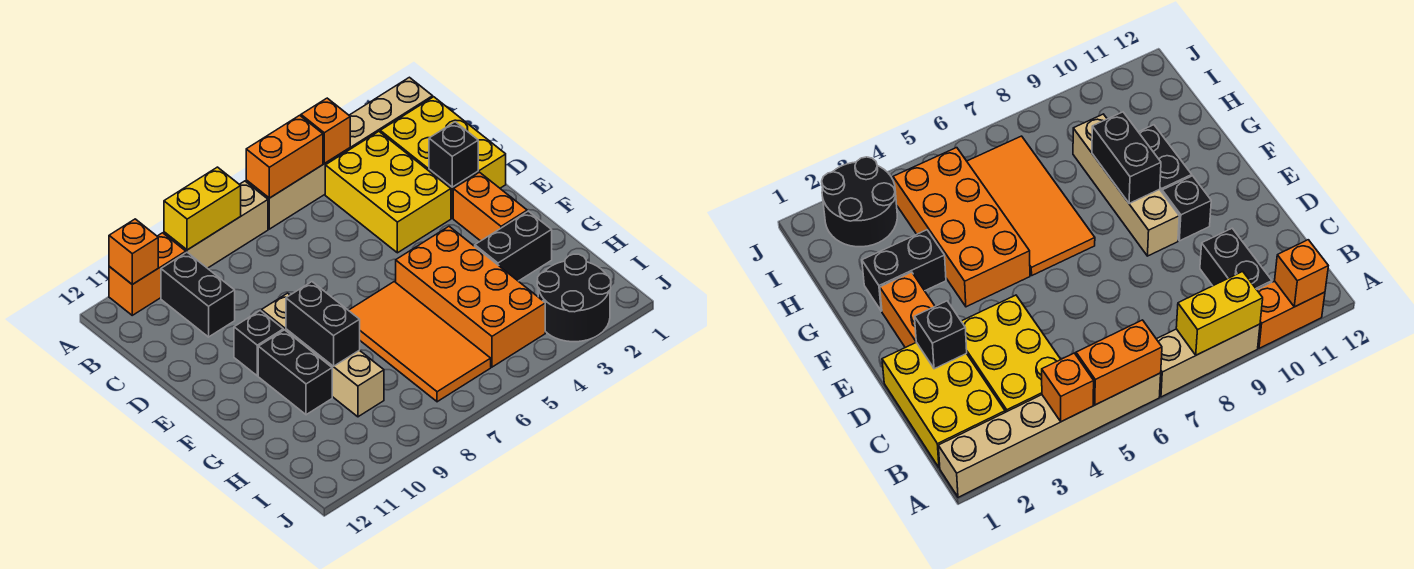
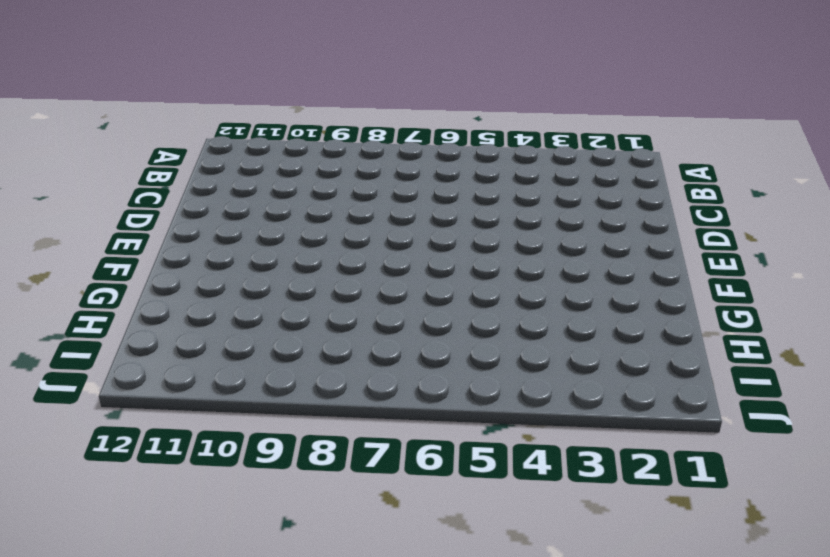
none -> tan brick A1:A6 level 1
none -> tan brick A7:A9 level 1
none -> orange brick A10:A11 level 1

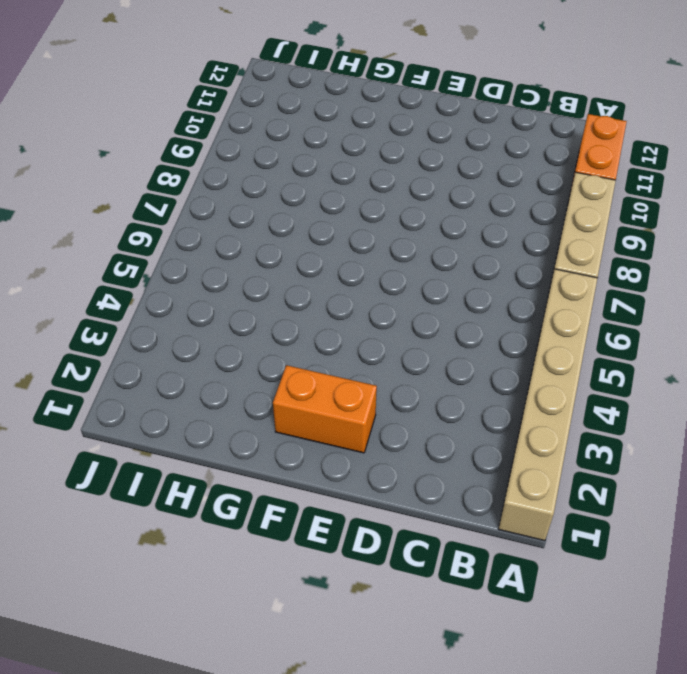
none -> yellow brick B1:D2 level 1
none -> yellow brick B3:D4 level 1
none -> black brick B10:C10 level 1

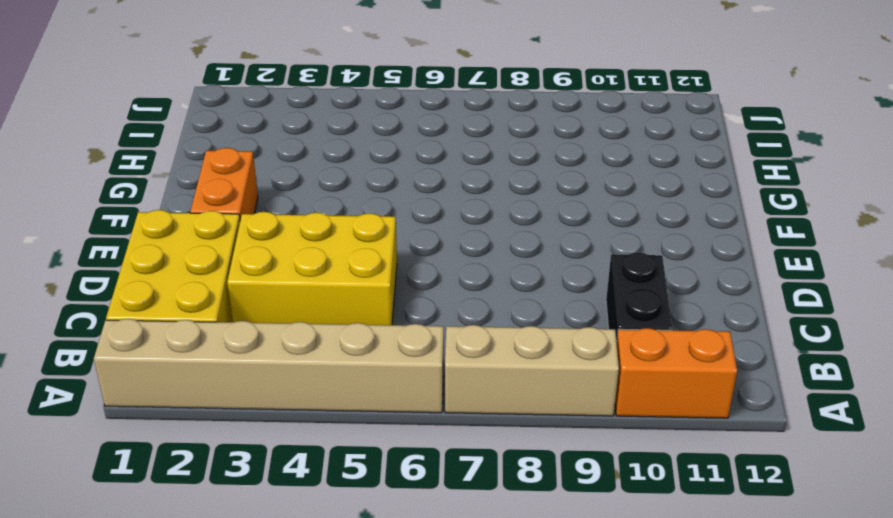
yellow brick C3:D5 level 1 -> yellow brick B3:D4 level 1
none -> tan brick E9:H9 level 1
none -> black brick E10 level 1
none -> orange brick F4:I5 level 1

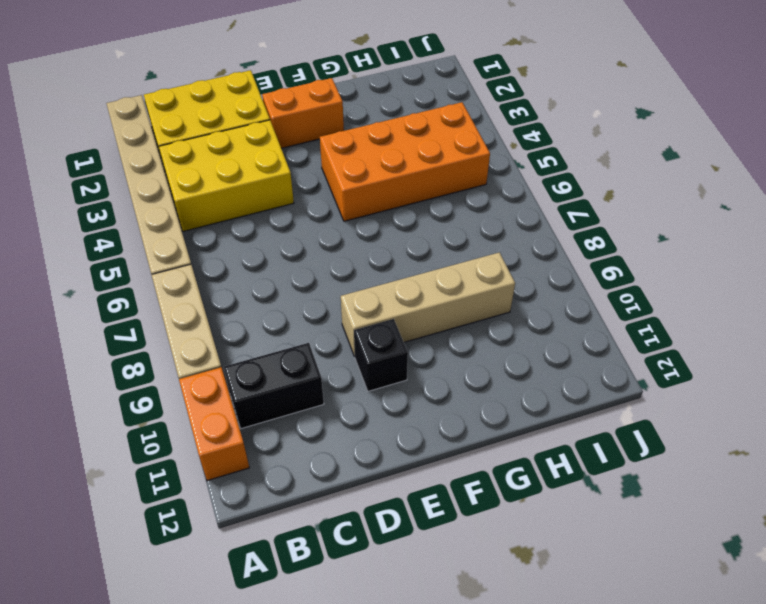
none -> orange tile F6:I7 level 1
none -> black brick F10:G10 level 1
none -> black brick G2:G3 level 1

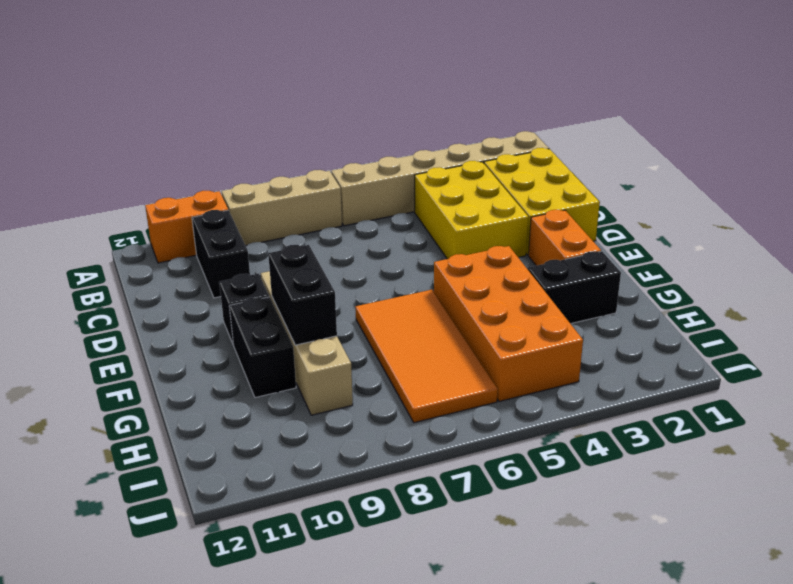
none -> black round brick I2:J3 level 1
none -> orange brick A4 level 2
none -> orange brick A5:A6 level 2

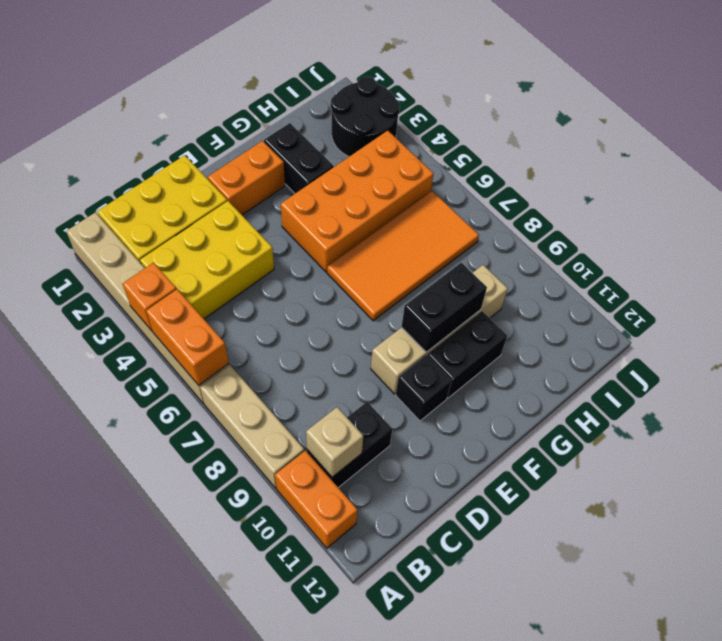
tan brick B10 level 2 -> none
none -> yellow brick A8:A9 level 2
none -> orange brick A11 level 2
none -> black brick D2 level 2

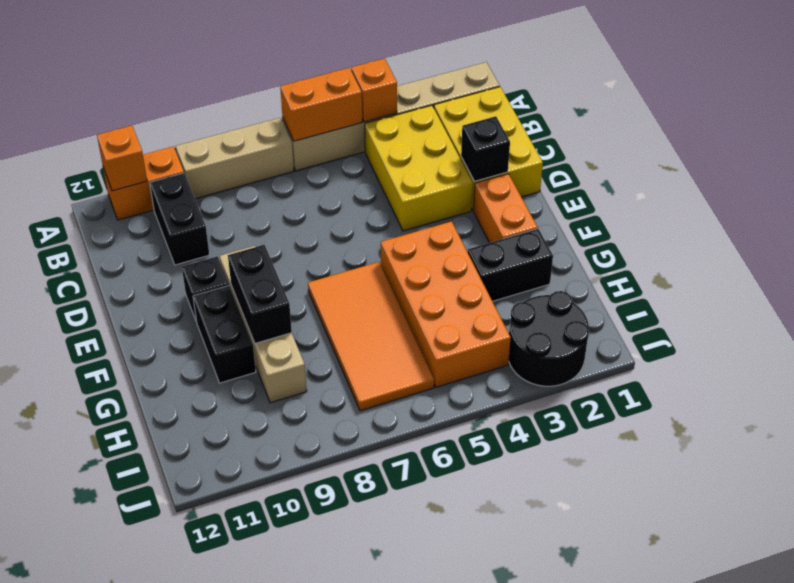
none -> yellow brick A8:A9 level 2

